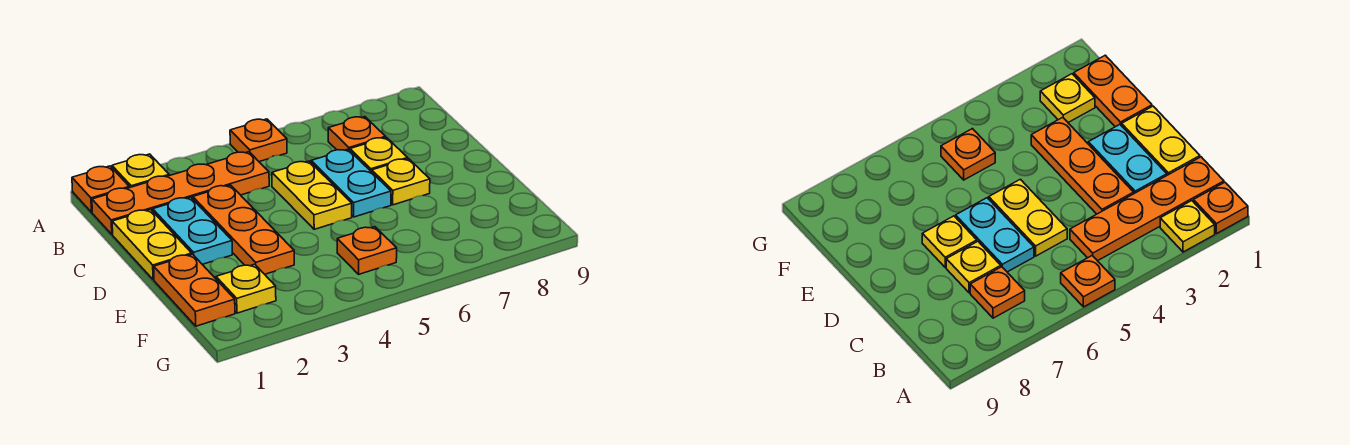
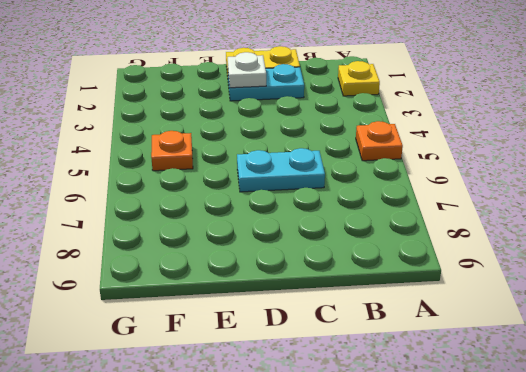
white plate D2 level 2 -> none
none -> orange plate A1 level 1
none -> orange plate B1:B4 level 1
none -> orange plate B7 level 1

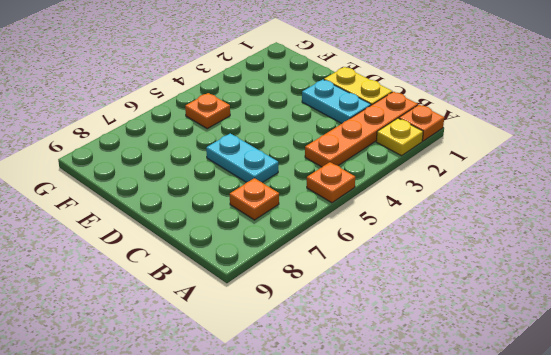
none -> orange plate C3:E3 level 1
none -> yellow plate C5:D5 level 1
none -> yellow plate C7 level 1

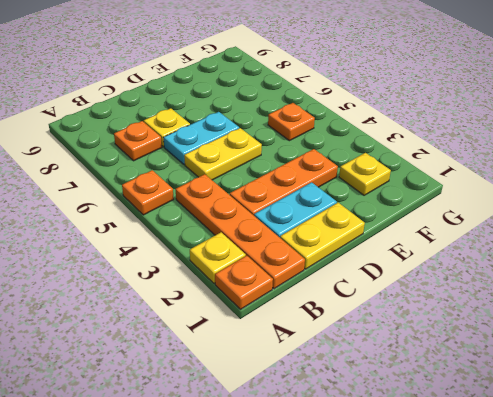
none -> yellow plate D7 level 1
none -> orange plate E1:F1 level 1

